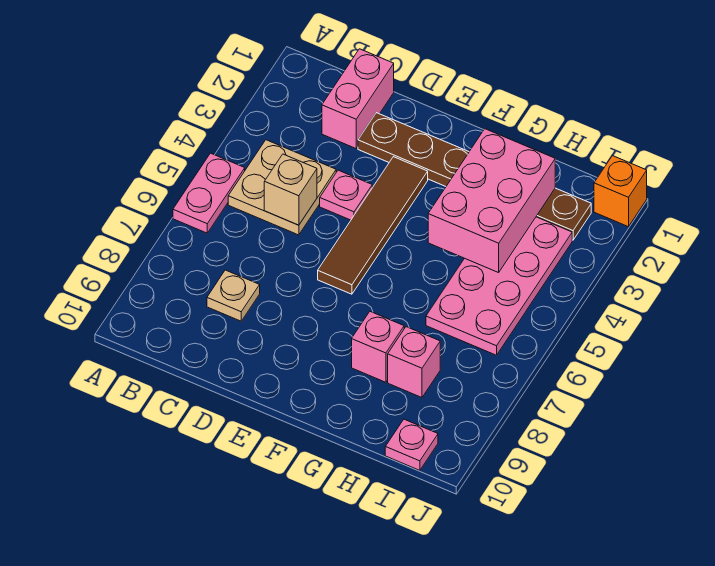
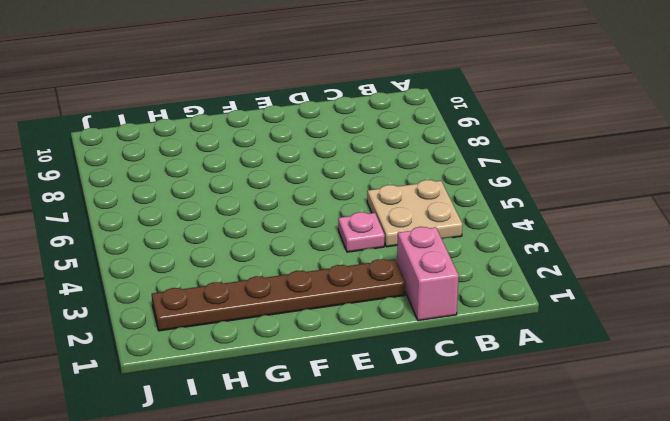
none -> pink plate A5:A6 level 1
none -> tan plate C8 level 1
none -> brown tile E3:E6 level 1

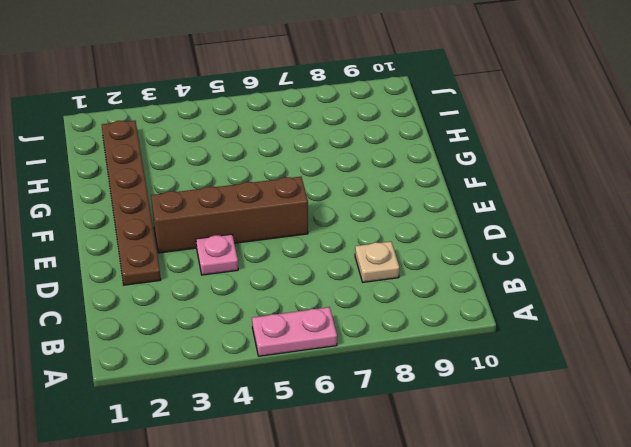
brown brick E3:E6 level 1 -> brown tile E3:E6 level 1
none -> tan plate B4:C5 level 1
none -> pink brick C1:C2 level 1
none -> pink brick G8 level 1

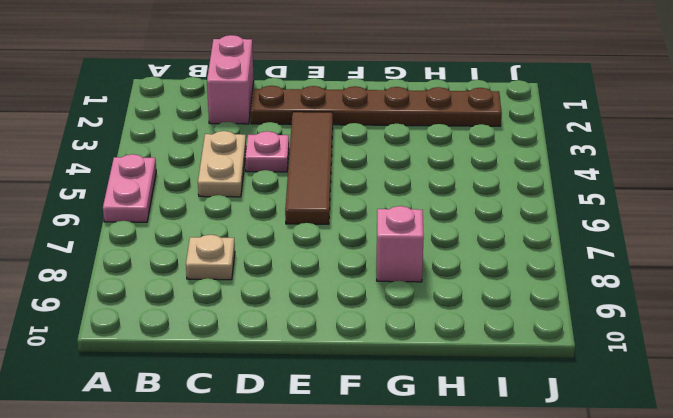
tan plate C4:C5 level 1 -> tan plate B4:C5 level 1
none -> pink plate H3:I6 level 1
none -> pink brick H8 level 1
none -> pink plate I10 level 1

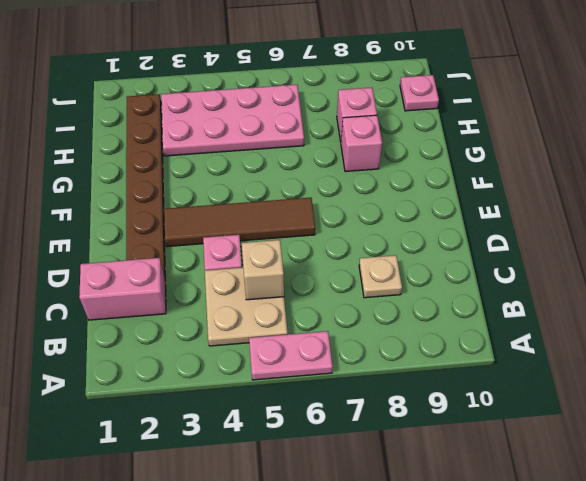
none -> orange brick J1 level 1
none -> pink brick G2:H4 level 2

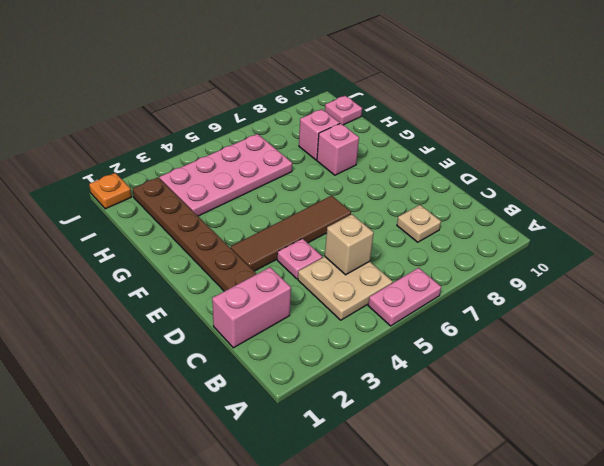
orange plate J1 level 1 -> orange brick J1 level 1
none -> pink brick G2:H4 level 2

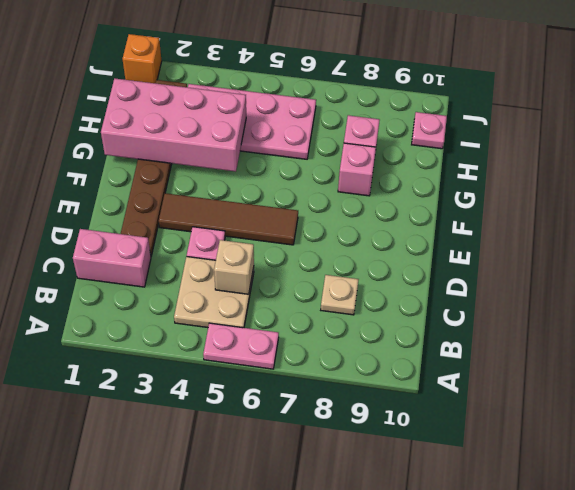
pink brick G1:H4 level 2 -> pink brick G2:H4 level 2

